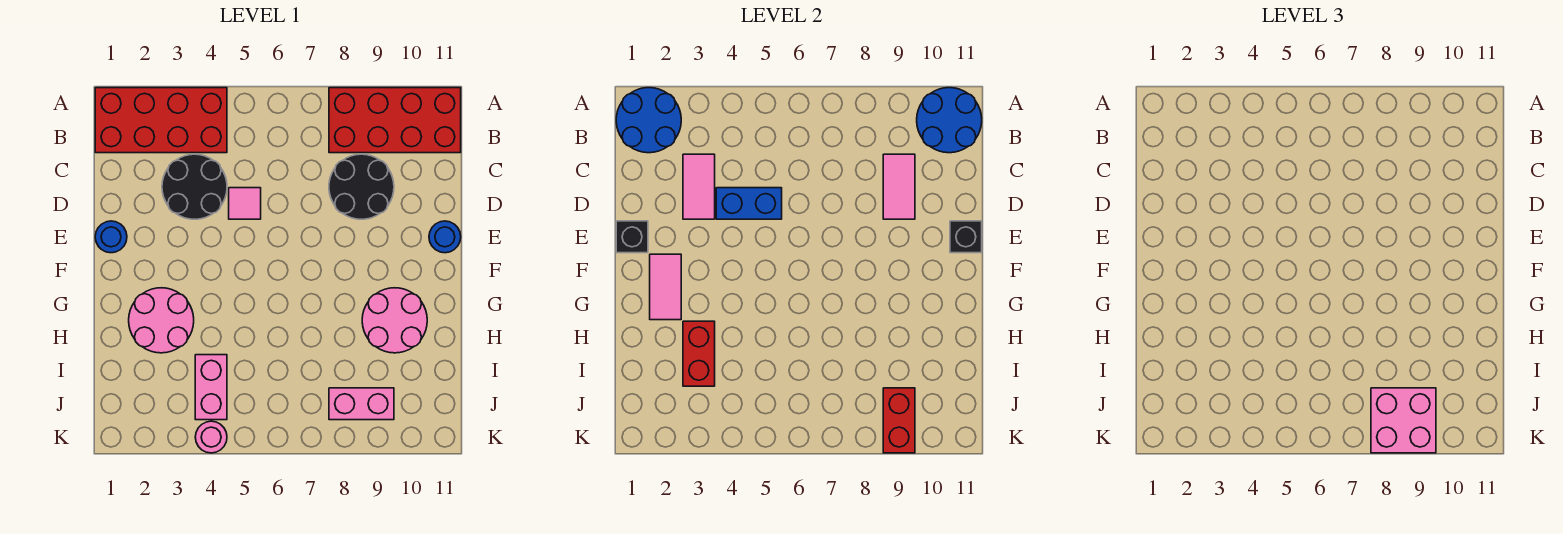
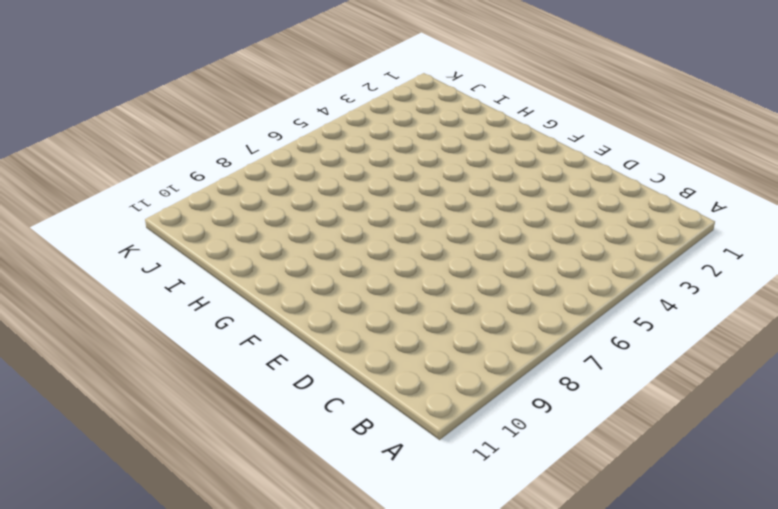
none -> red brick A1:B4 level 1
none -> red brick A8:B11 level 1
none -> black round brick C3:D4 level 1

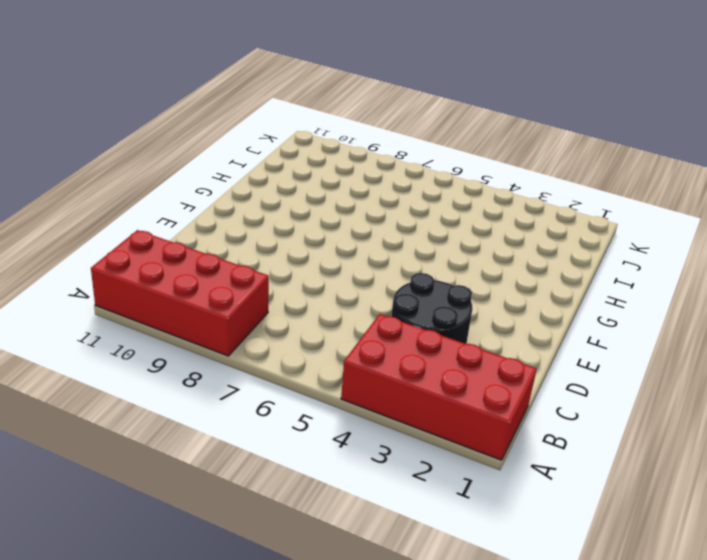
none -> black round brick C8:D9 level 1
none -> pink tile D5 level 1
none -> blue round brick E1 level 1

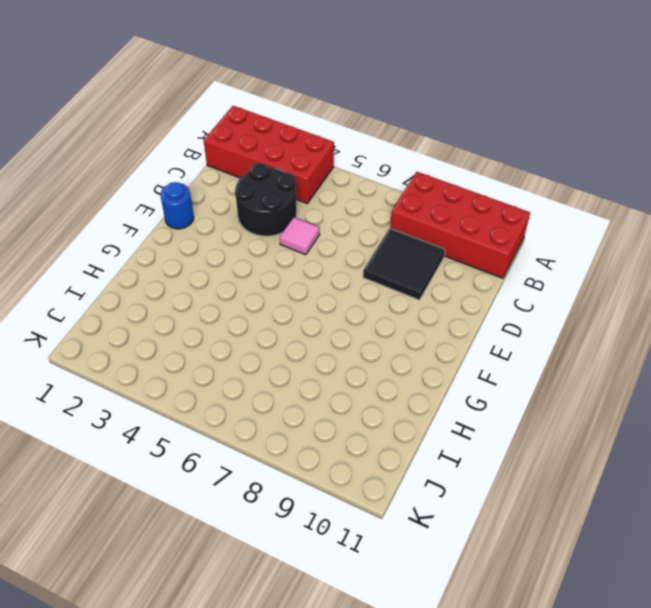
black tile C8:D9 level 1 -> black round brick C8:D9 level 1
none -> blue round brick E11 level 1
none -> pink round brick G2:H3 level 1
none -> pink round brick G9:H10 level 1

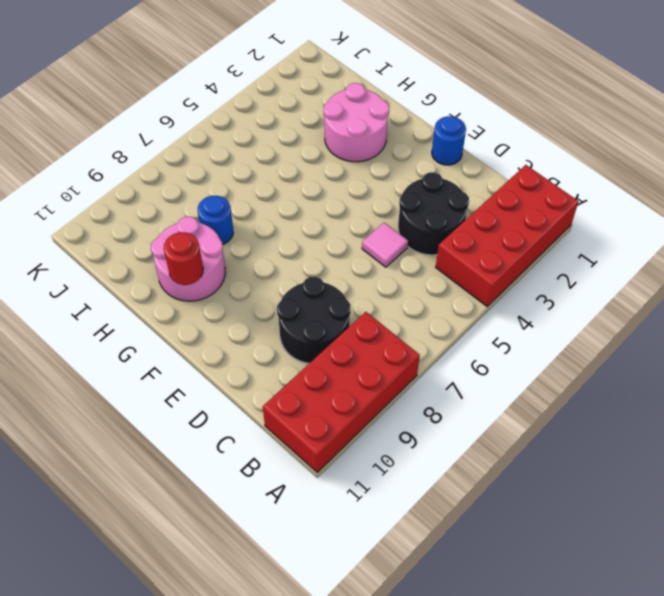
red round brick G10 level 2 -> none
blue round brick H8 level 1 -> blue round brick E11 level 1
none -> pink brick I4:J4 level 1
none -> pink brick J8:J9 level 1
none -> pink round brick K4 level 1

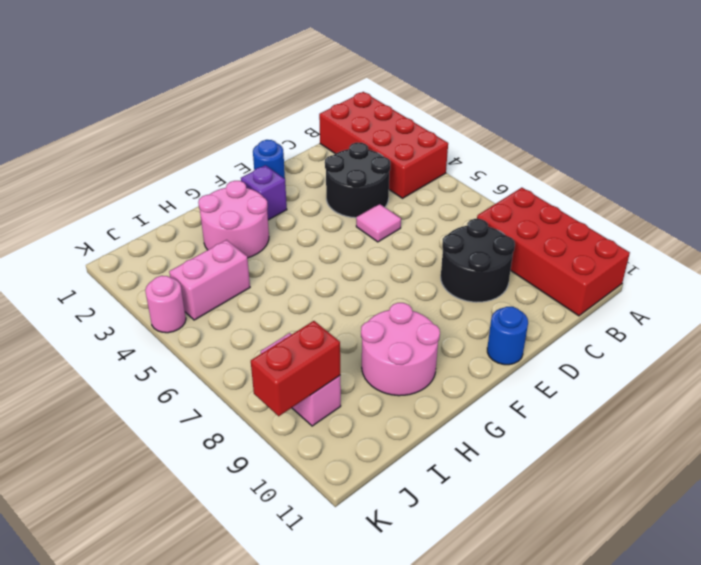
purple brick F2 level 1 -> none
none -> blue round brick A1:B2 level 2
none -> blue round brick A10:B11 level 2
none -> pink tile C3:D3 level 2

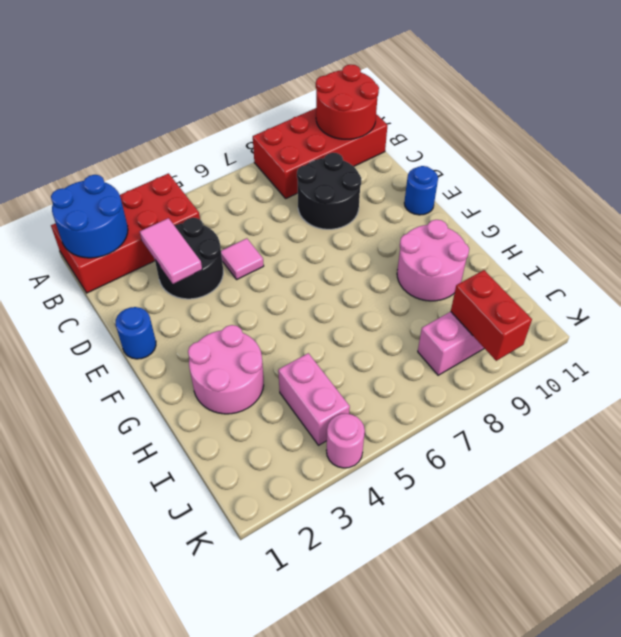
red round brick A10:B11 level 2 -> blue round brick A10:B11 level 2
none -> pink tile C9:D9 level 2
none -> blue brick D4:D5 level 2
none -> black brick E1 level 2

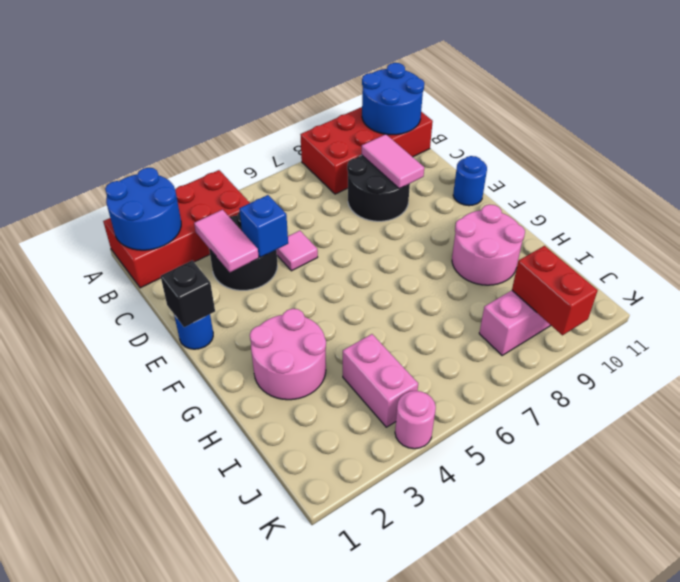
blue brick D4 level 2 -> blue brick D4:D5 level 2
none -> black brick E11 level 2
none -> pink tile F2:G2 level 2
none -> red brick H3:I3 level 2

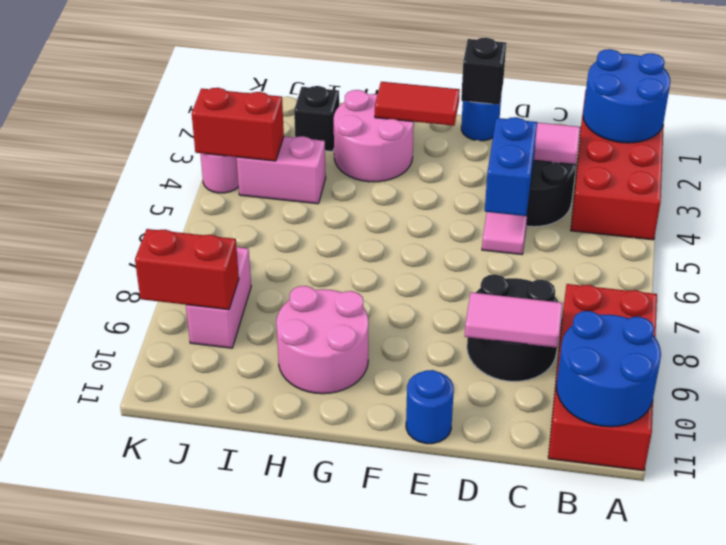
red tile F2:G2 level 2 -> pink tile F2:G2 level 2
black brick I2 level 1 -> black brick E11 level 2
red brick J4:K4 level 2 -> red brick H3:I3 level 2
none -> pink brick J8:K9 level 3

